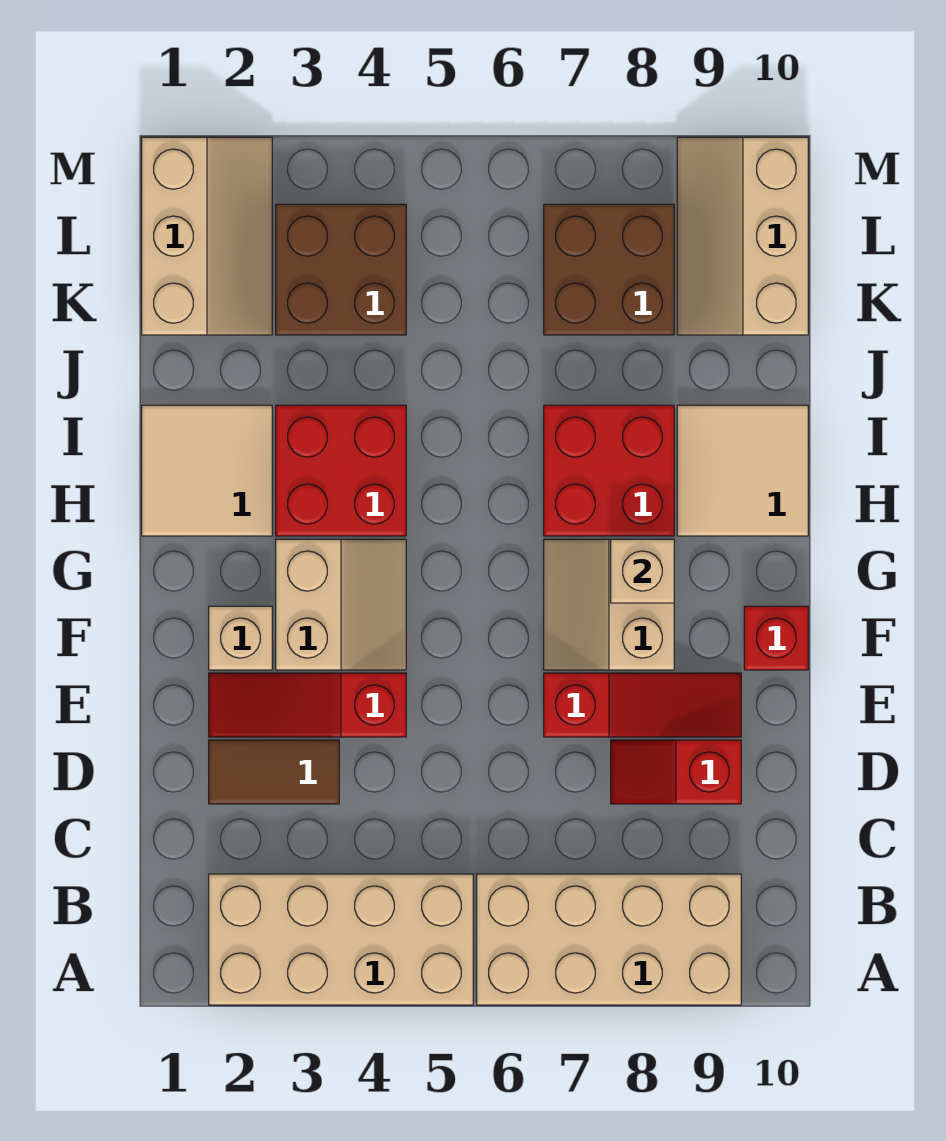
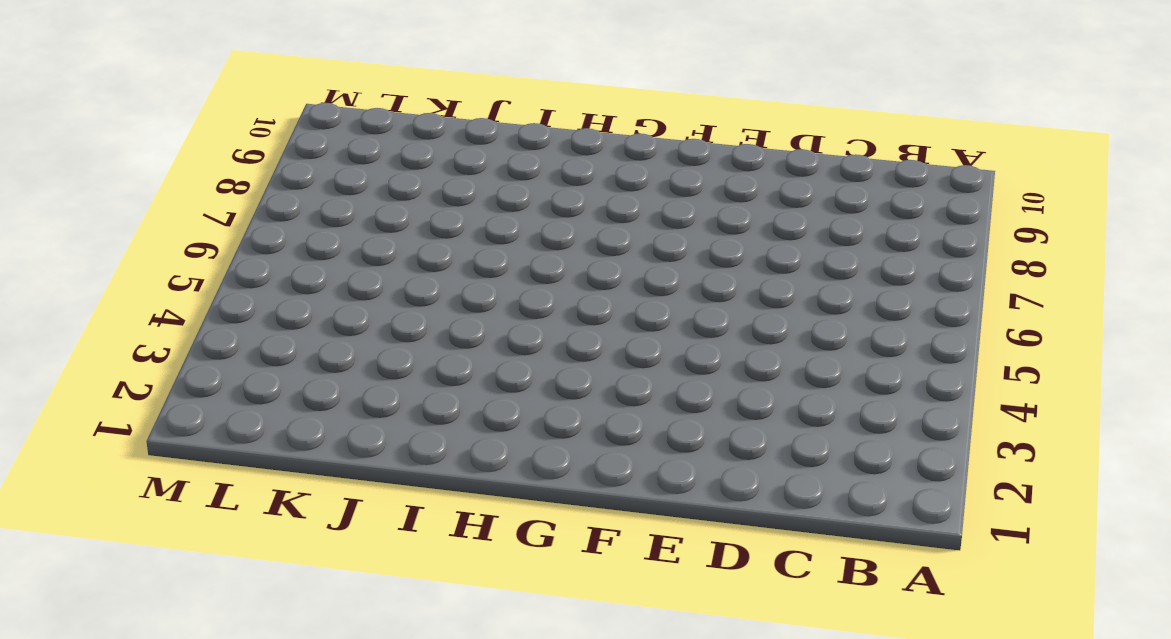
none -> tan brick A2:B5 level 1
none -> tan brick A6:B9 level 1
none -> brown tile D2:D3 level 1

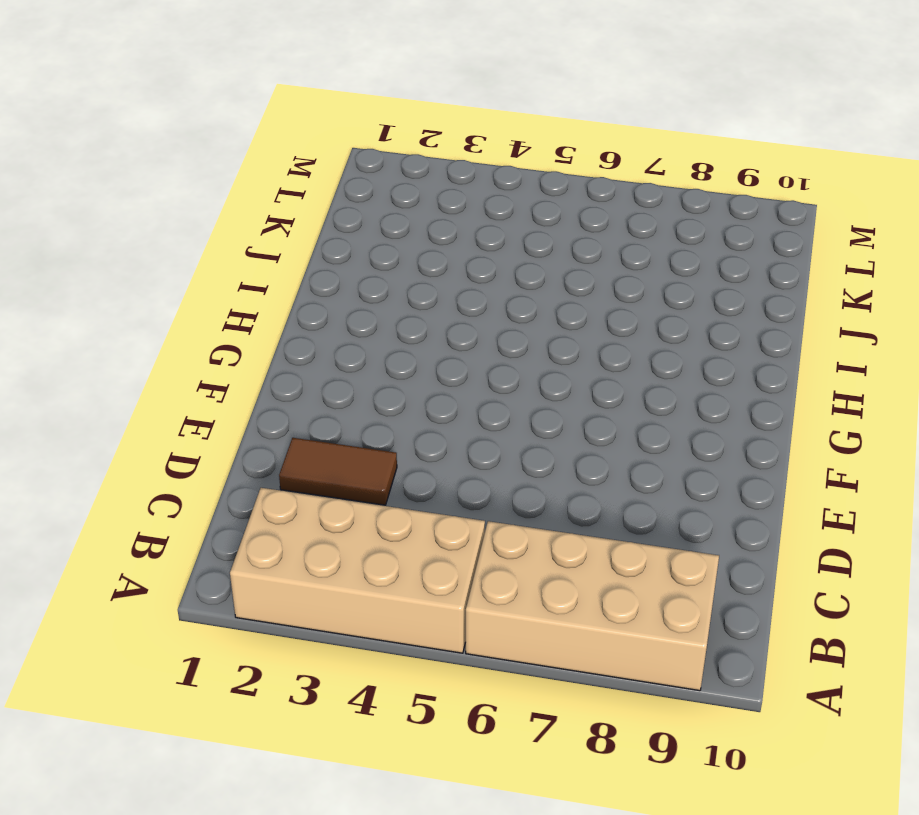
none -> red slope D8:D9 level 1 top 9
none -> red slope E2:E4 level 1 top 4
none -> red slope E7:E9 level 1 top 7

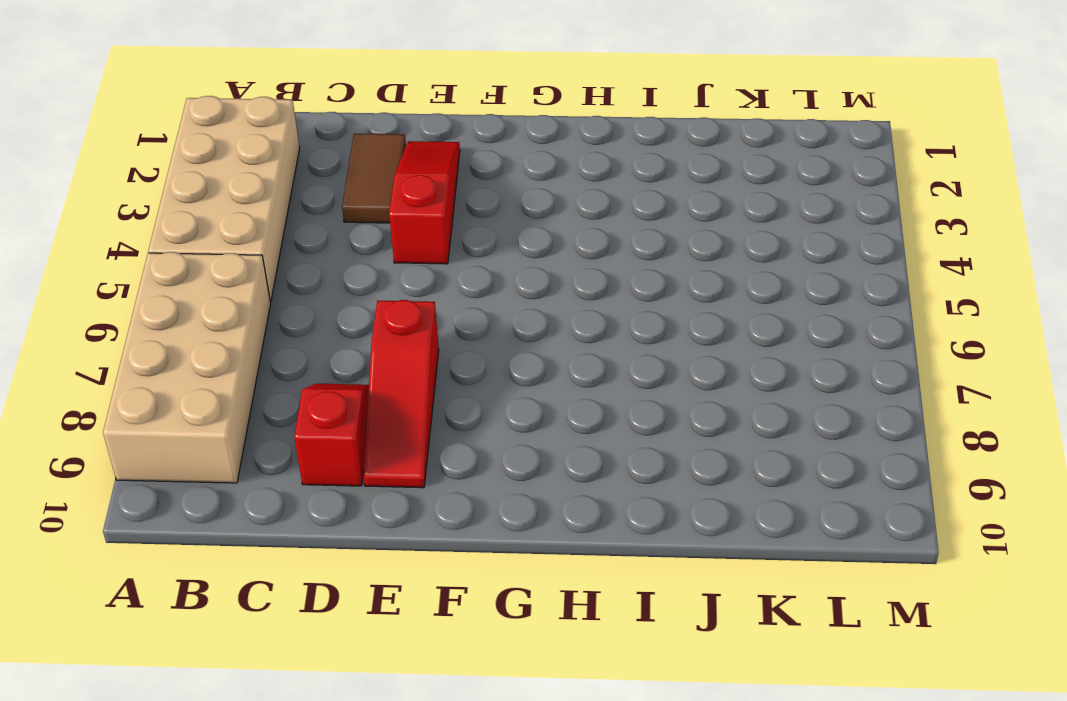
none -> tan brick F2 level 1
none -> tan slope F3:G4 level 1 top 3
none -> tan slope F7:G8 level 1 top 8

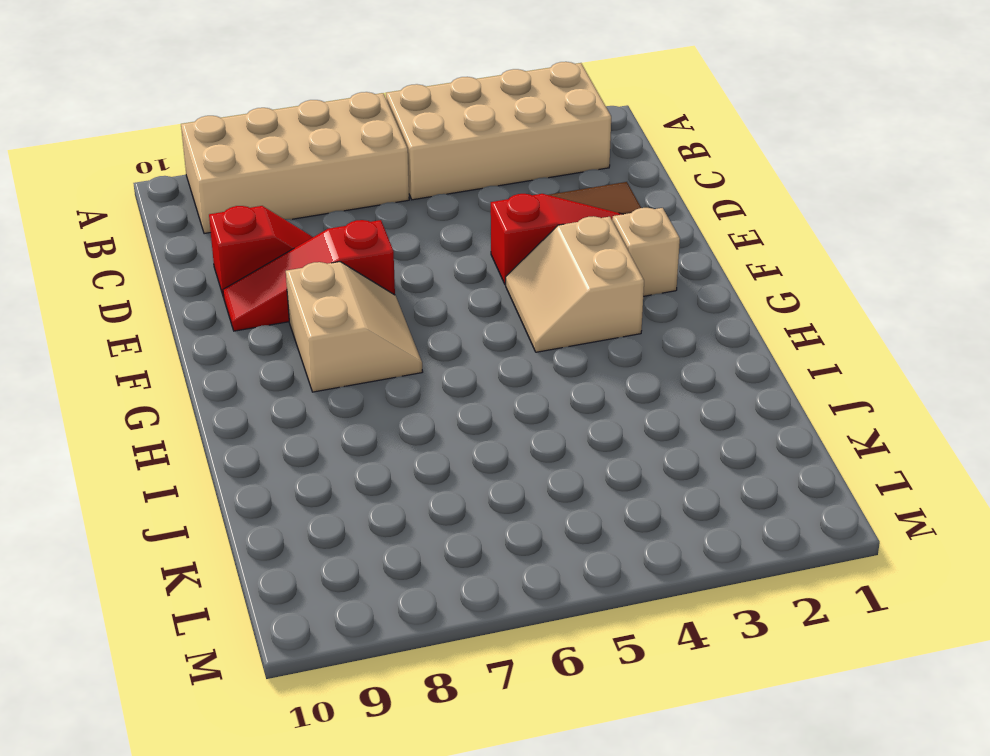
none -> red brick F10 level 1
none -> tan tile H1:I2 level 1
none -> red brick H3:I4 level 1

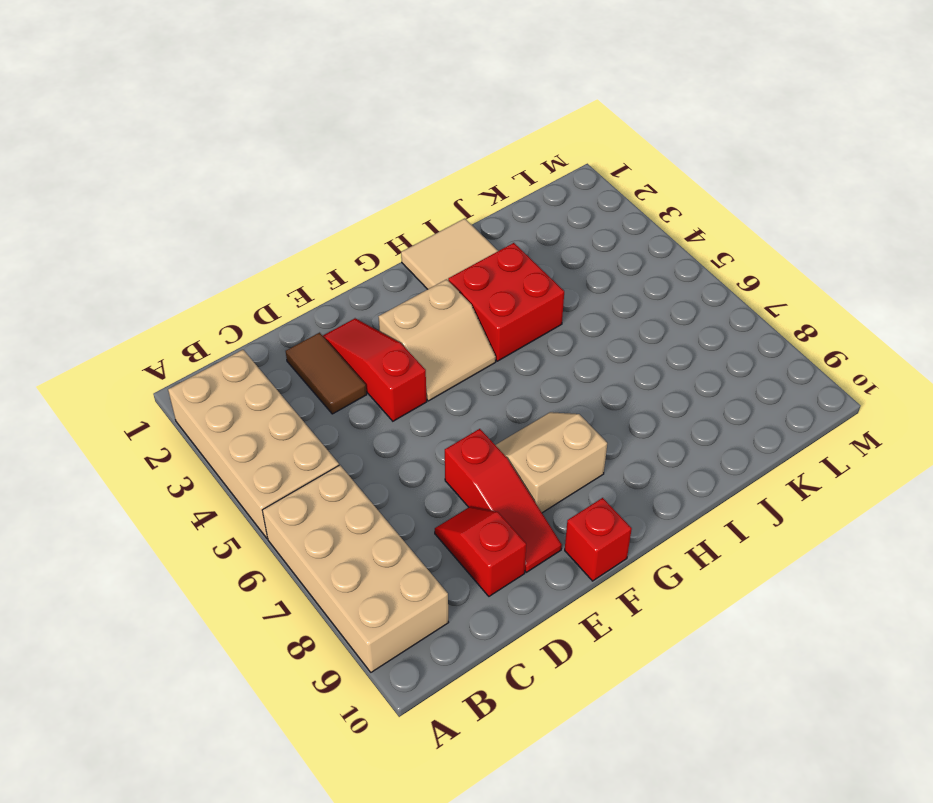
none -> tan brick F2 level 1
none -> red brick H7:I8 level 1
none -> tan tile H9:I10 level 1

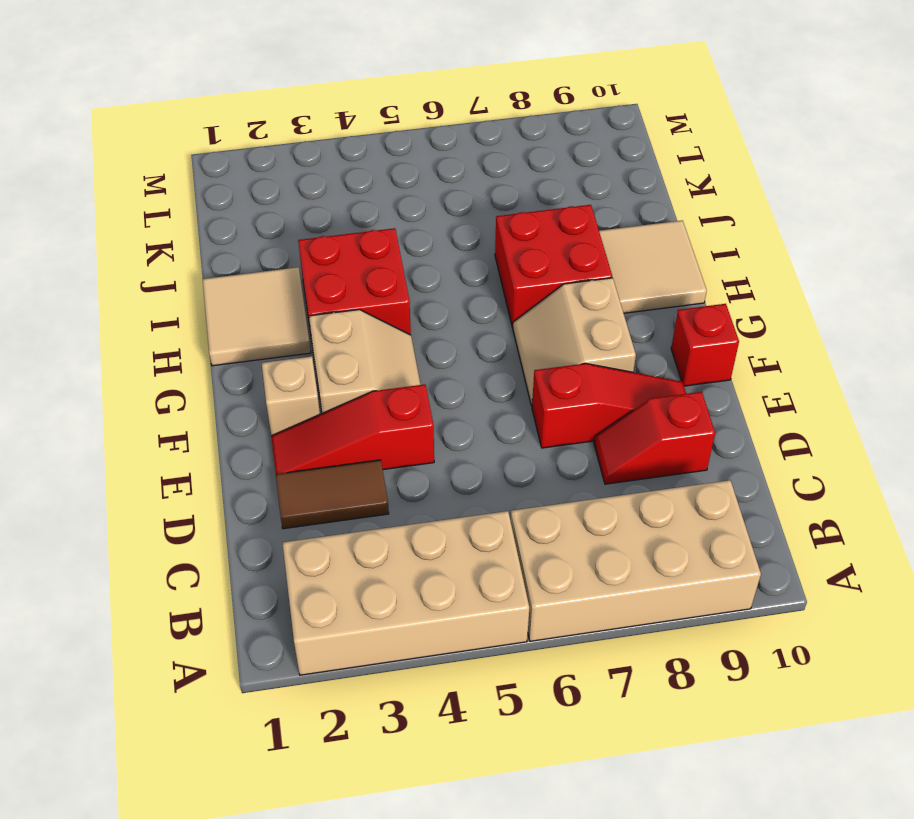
none -> tan slope K1:M2 level 1 top 1
none -> brown brick K3:L4 level 1
none -> brown brick K7:L8 level 1

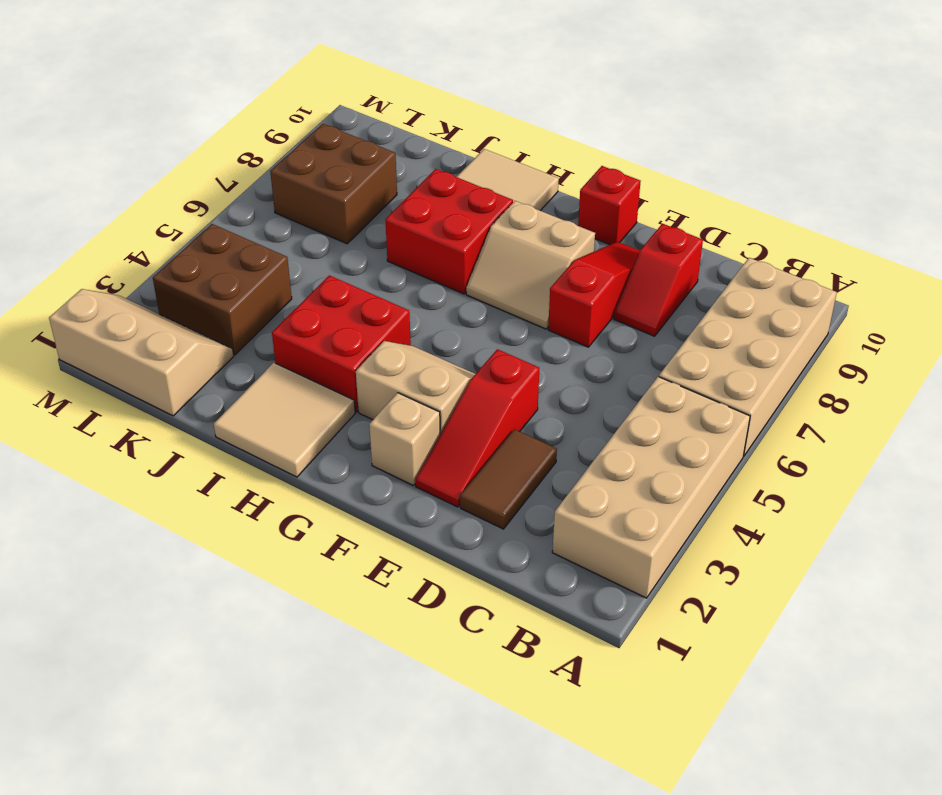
none -> tan slope K9:M10 level 1 top 10
none -> tan brick G8 level 2

